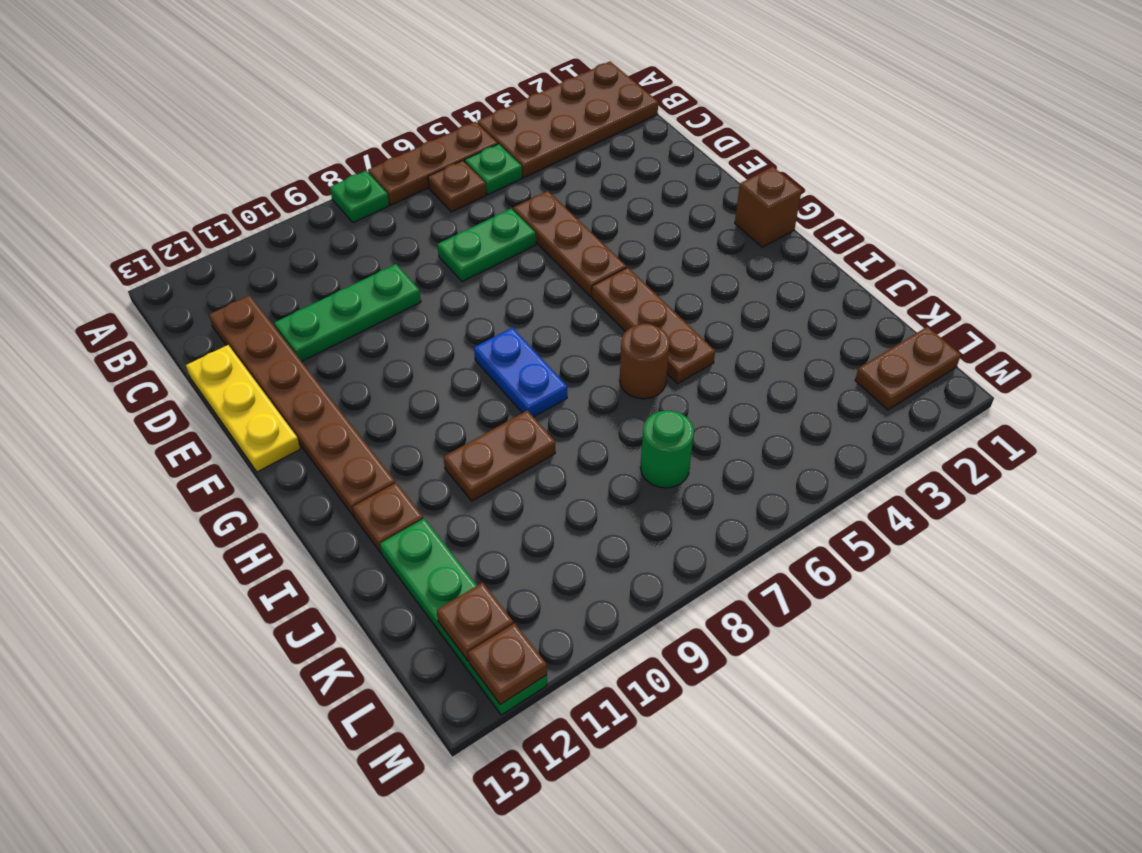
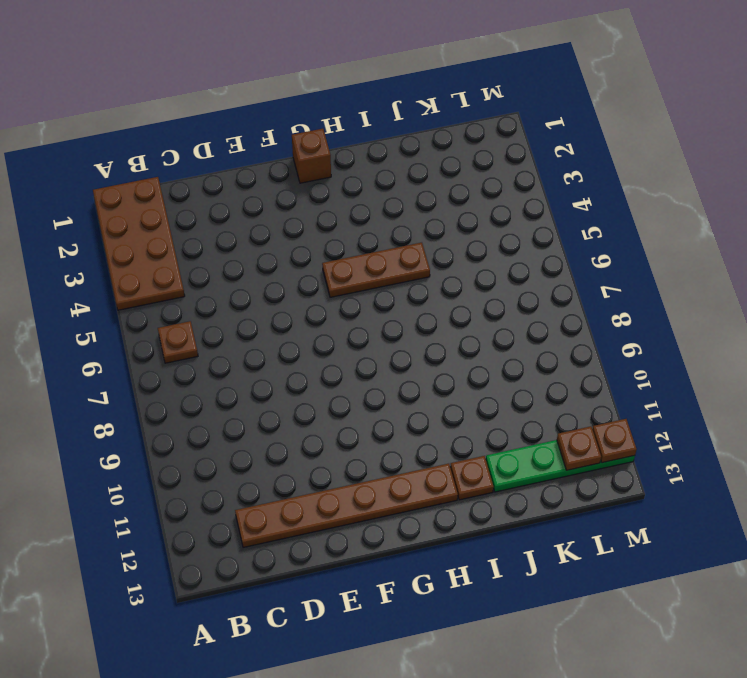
none -> brown plate A5:A7 level 1
none -> green plate A8 level 1
none -> green plate B5 level 1

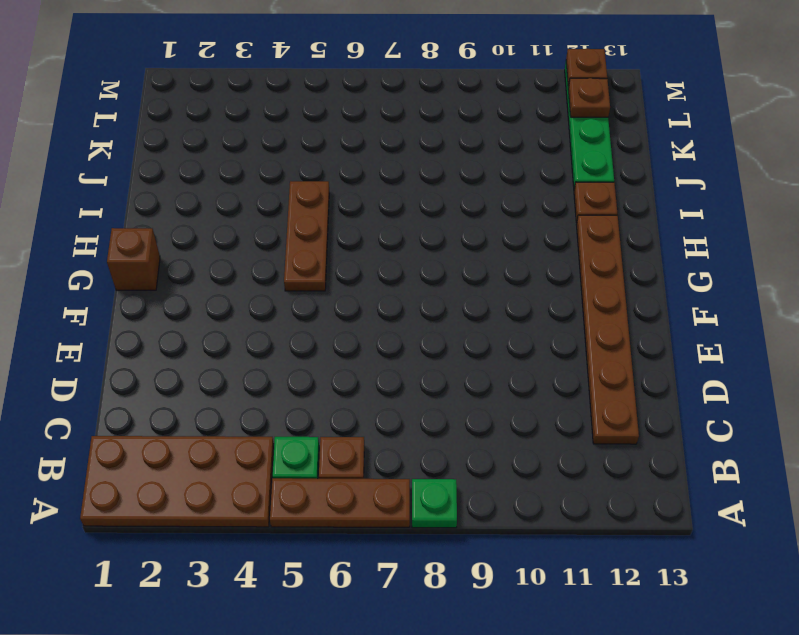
none -> brown plate D5:F5 level 1
none -> green plate D6:D7 level 1
none -> green plate D9:D11 level 1

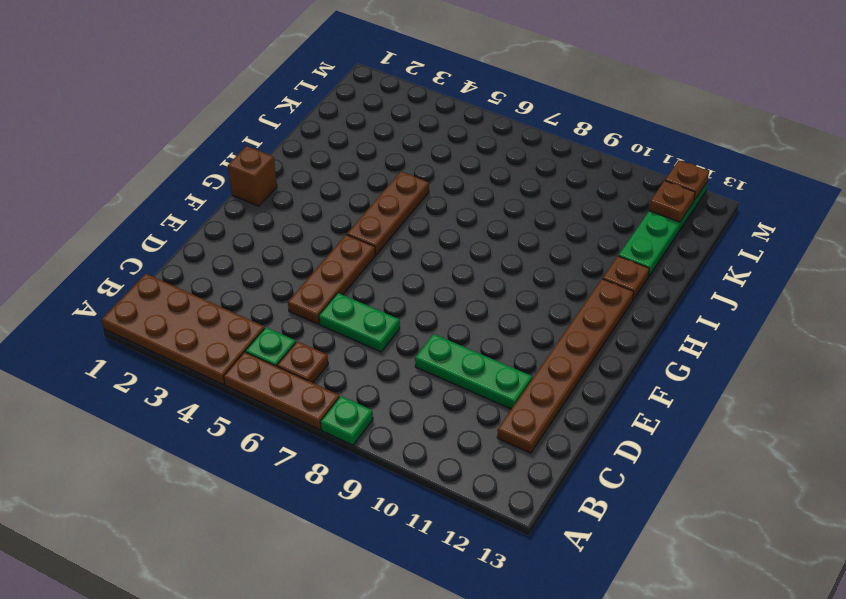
none -> yellow plate D13:F13 level 1
none -> blue plate G8:H8 level 1
none -> brown round brick I6 level 1

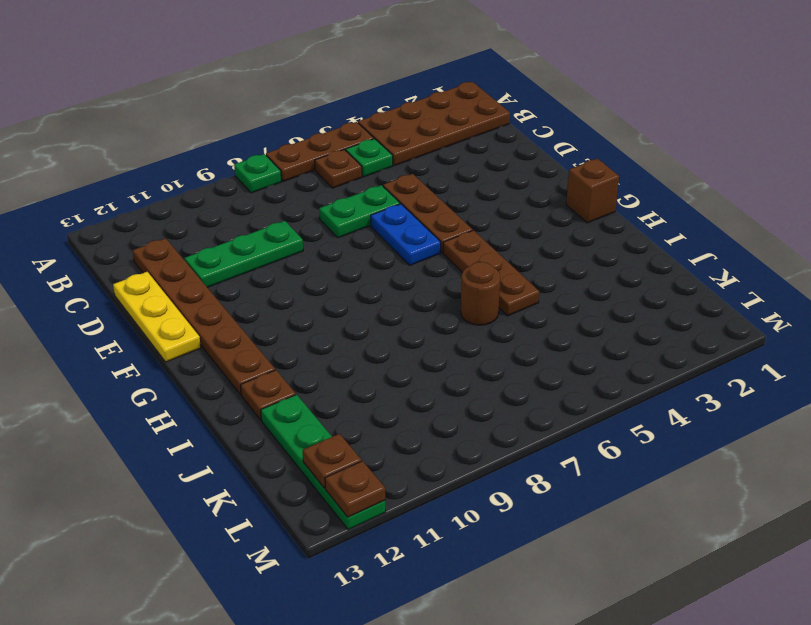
blue plate E6:F6 level 1 -> blue plate G8:H8 level 1
none -> brown plate I9:I10 level 1
none -> green round brick K7 level 1
none -> brown plate L1:L2 level 1

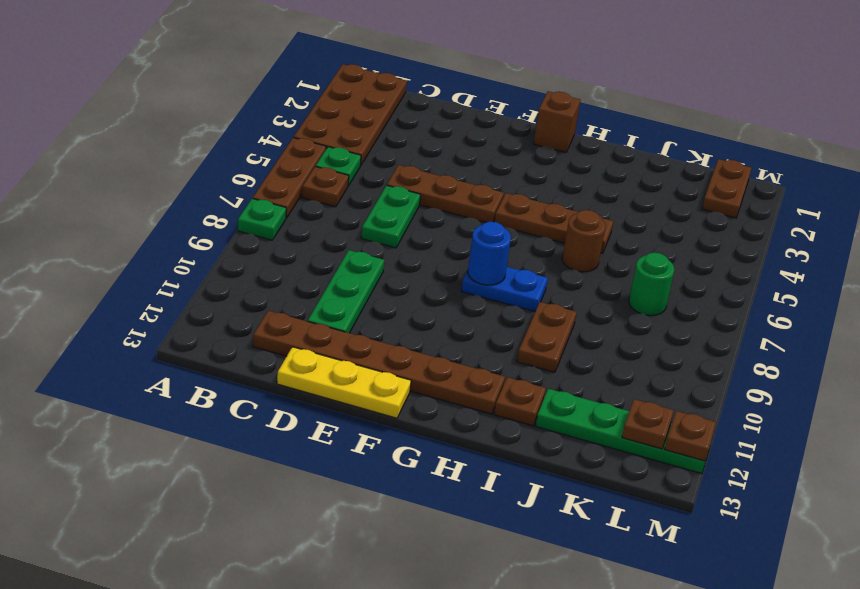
blue round brick G8 level 2 -> none

